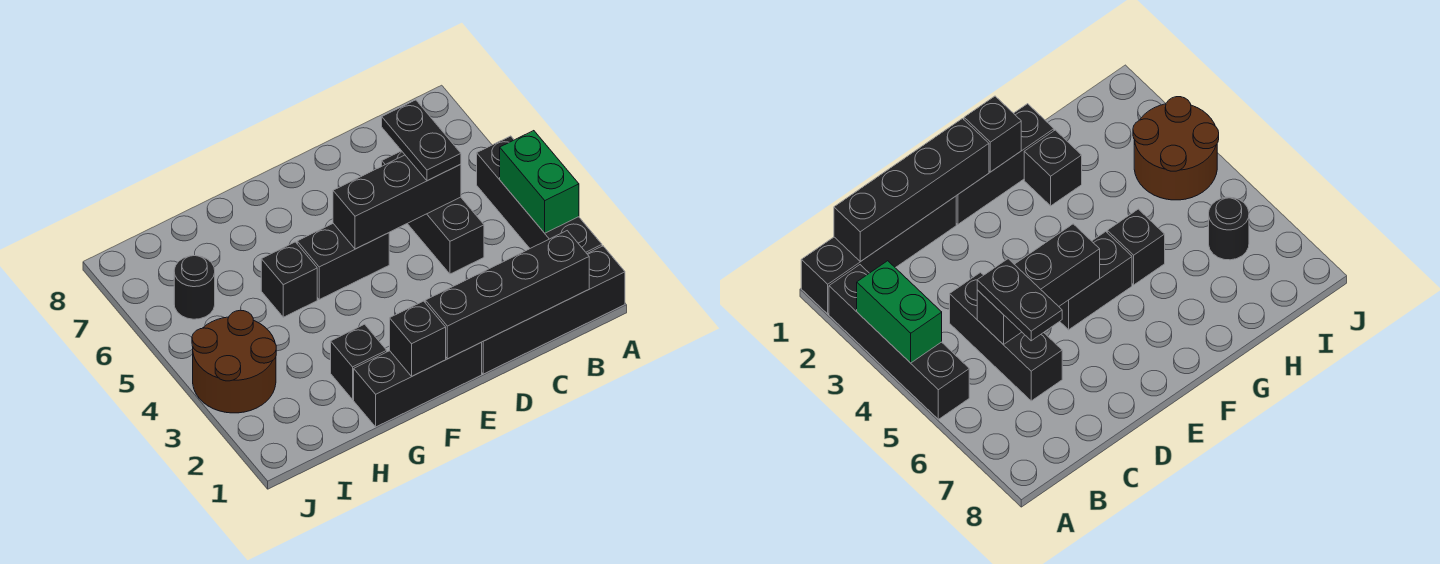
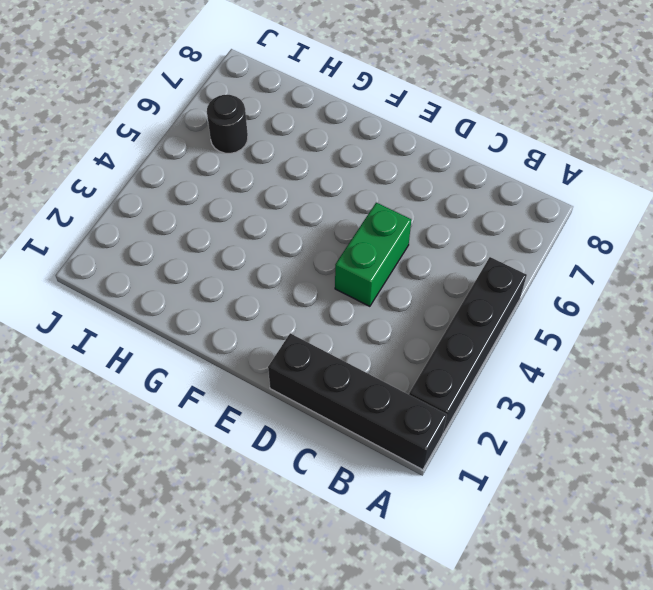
green brick D4:D5 level 1 -> green brick A3:A4 level 2
none -> black brick C4:C6 level 1
none -> black brick E1:G1 level 1
none -> black brick E5:F5 level 1

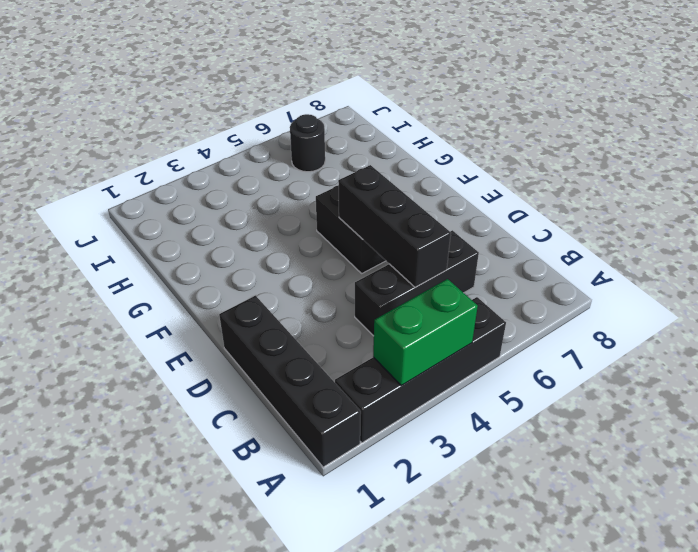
none -> black brick E1:G1 level 1
none -> black brick G2 level 1
none -> black brick G5 level 1

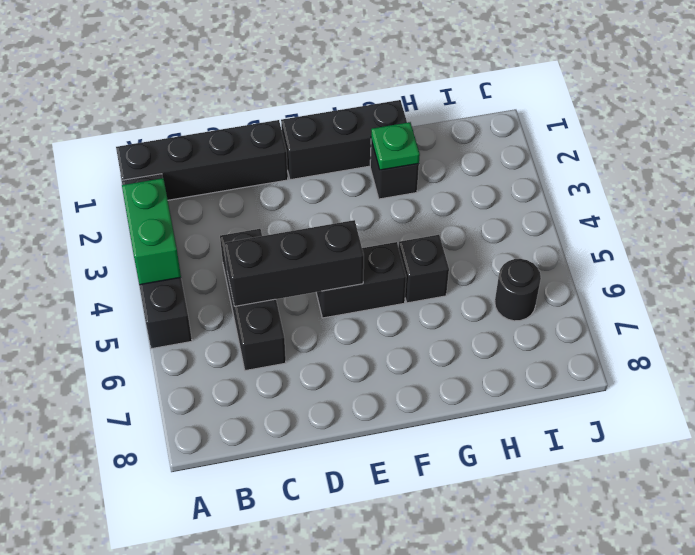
green plate G2 level 2 -> none
none -> brown round brick I3:J4 level 1
none -> black brick B1:E1 level 2
none -> black brick F1 level 2

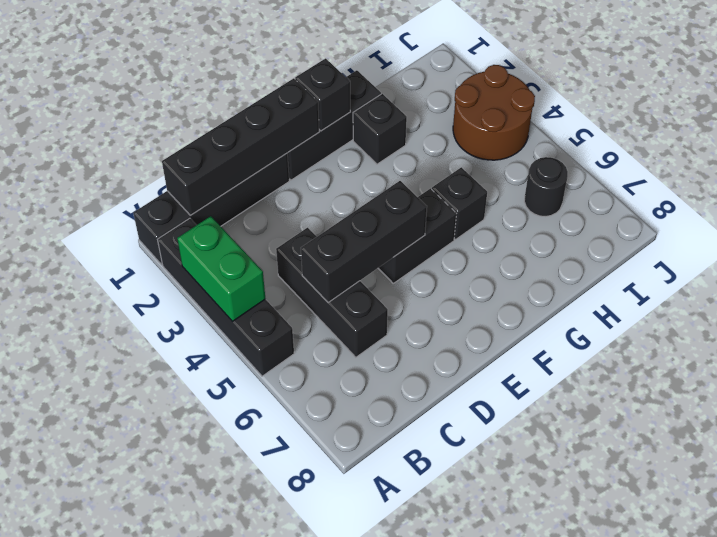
none -> black plate C5:C6 level 3

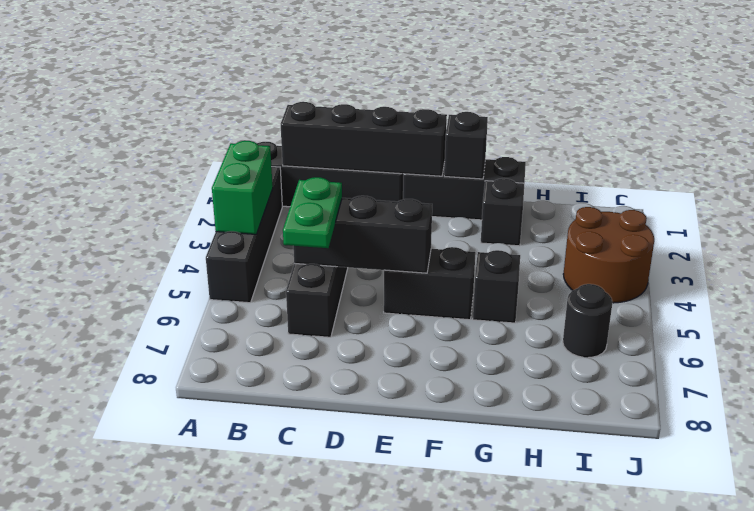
green plate C5:C6 level 3 -> black plate C5:C6 level 3

